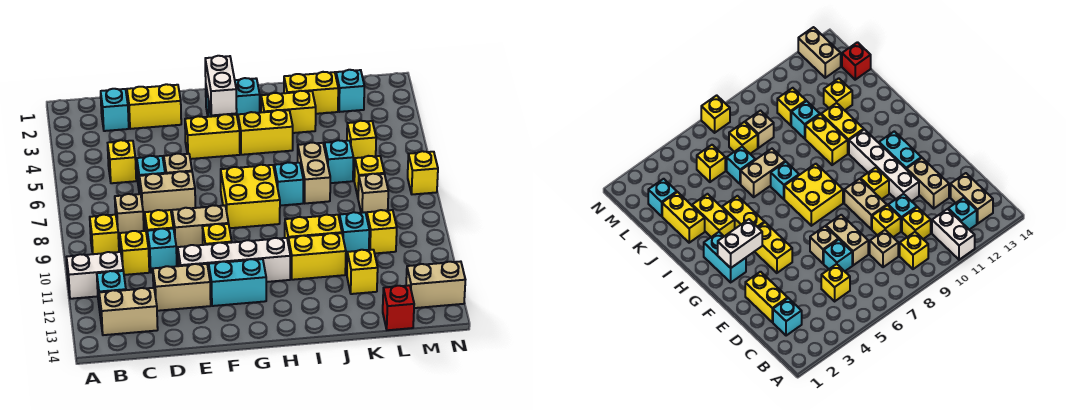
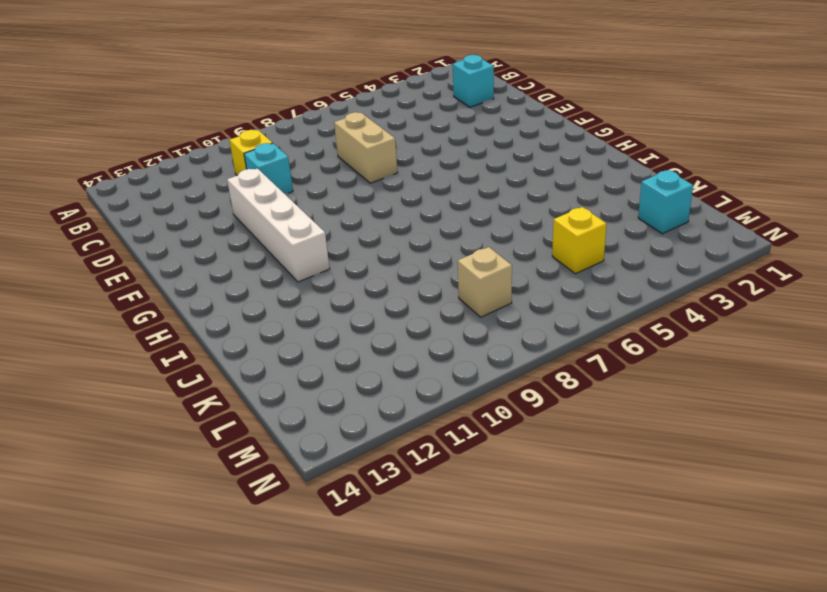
none -> white brick A11:B11 level 1
none -> yellow brick B9 level 1
none -> cyan brick B12 level 1
none -> tan brick B13:C13 level 1

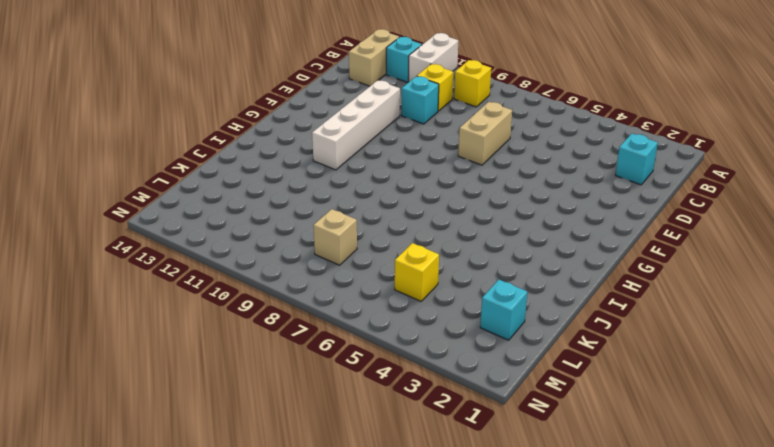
none -> yellow brick C5 level 1
none -> tan brick C8 level 1
none -> yellow brick D2:E2 level 1
none -> cyan brick D6 level 1

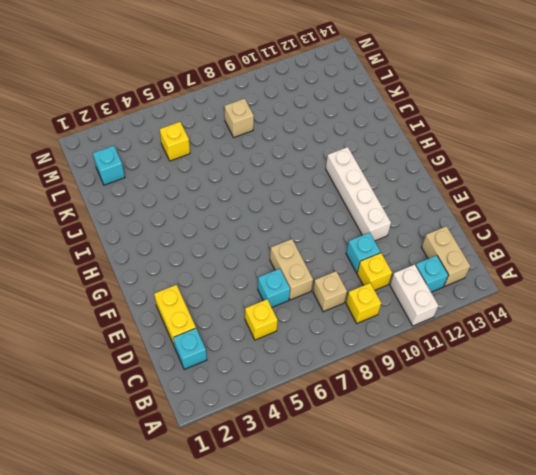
none -> yellow brick D9 level 1
none -> tan brick D12:E12 level 1
none -> tan brick E6 level 1
none -> tan brick E9:F9 level 1

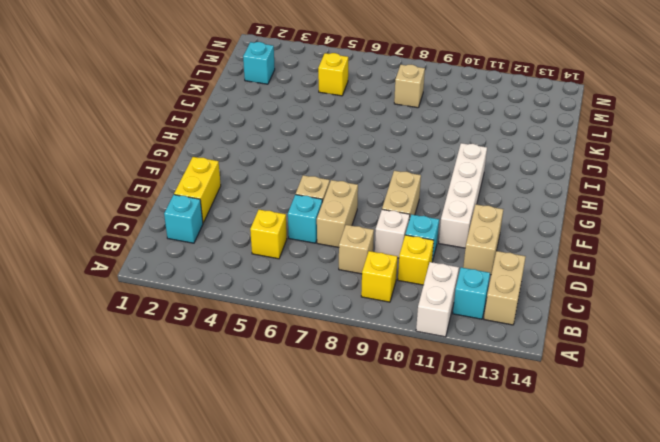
white brick D9 level 1 -> yellow brick D9 level 1
none -> yellow brick F4:G4 level 1
none -> yellow brick F10 level 1
none -> cyan brick F12:G12 level 1
none -> cyan brick G2:H2 level 1

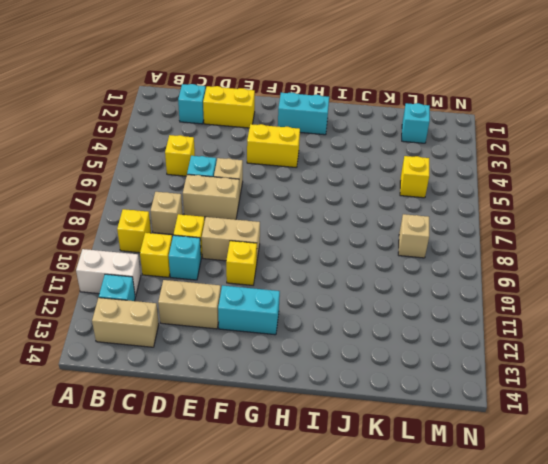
none -> white brick E11:H11 level 1
none -> yellow brick G7:H8 level 1
none -> yellow brick H4:I4 level 1
none -> yellow brick I3:J3 level 1

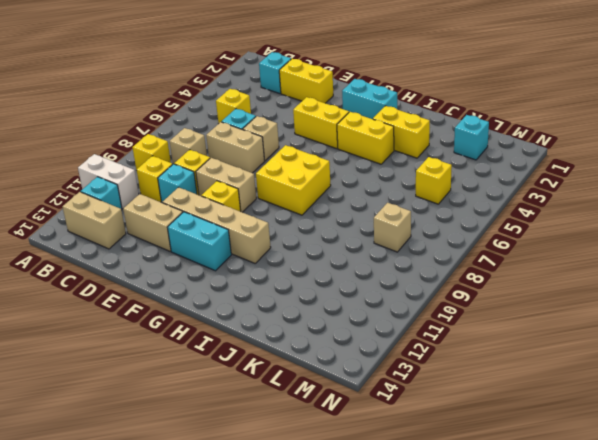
tan brick E11:H11 level 1 -> white brick E11:H11 level 1
none -> cyan brick I7 level 1
none -> yellow brick I10:J10 level 1
none -> yellow brick I11:J11 level 1
none -> yellow brick J2:K2 level 1

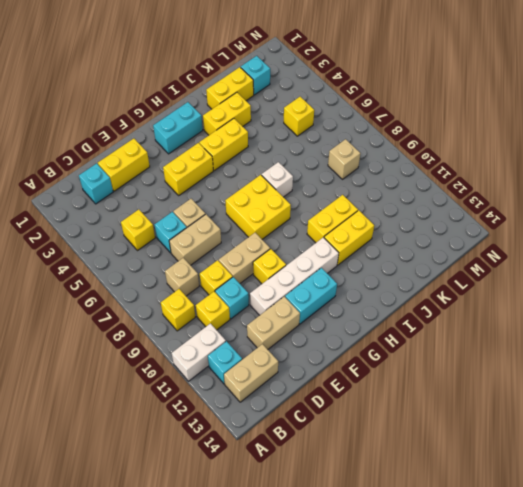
white brick I7 level 1 -> cyan brick I7 level 1
none -> tan brick J6:J7 level 1
none -> cyan brick K6 level 1
none -> cyan brick K10 level 1
none -> yellow brick K12 level 1

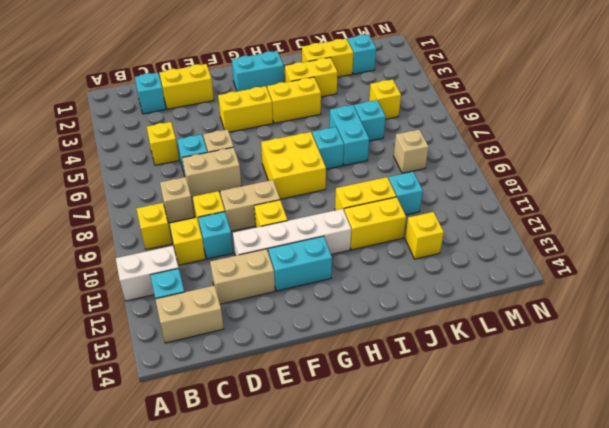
cyan brick J6:J7 level 1 -> tan brick J6:J7 level 1
none -> yellow brick L7 level 1
none -> yellow brick L10 level 1
none -> red brick L14 level 1
none -> tan brick M13:N13 level 1

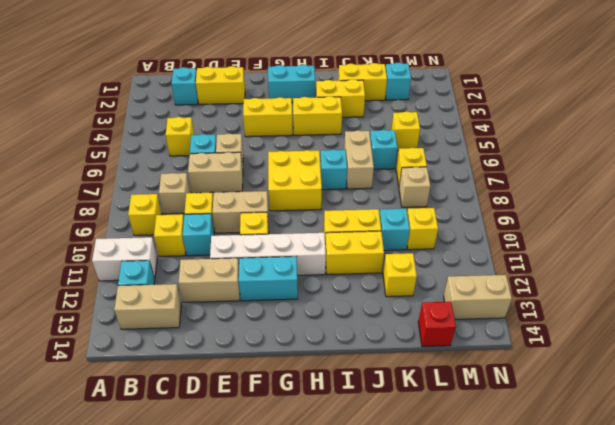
none -> yellow brick N7 level 1
none -> white brick G2:G3 level 2

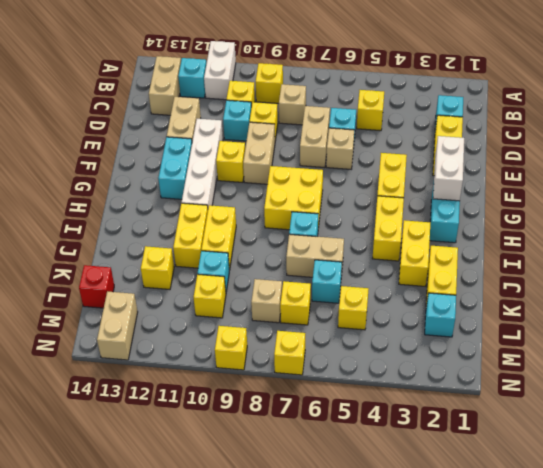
white brick F2:G2 level 2 -> white brick G2:G3 level 2
yellow brick N9 level 1 -> none

